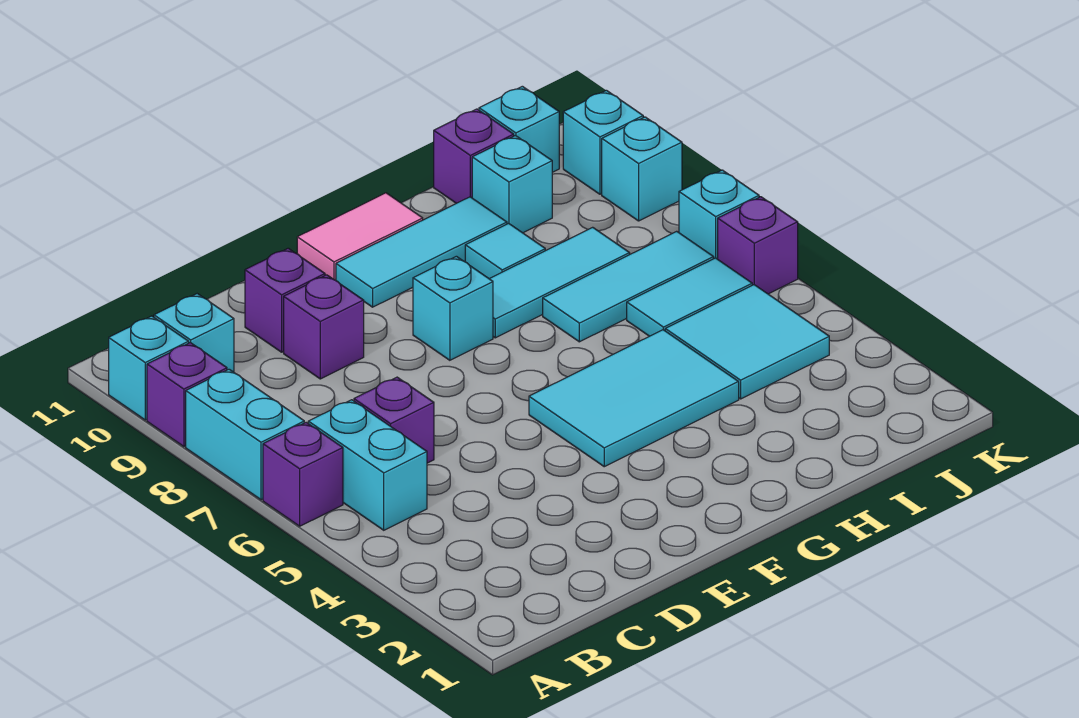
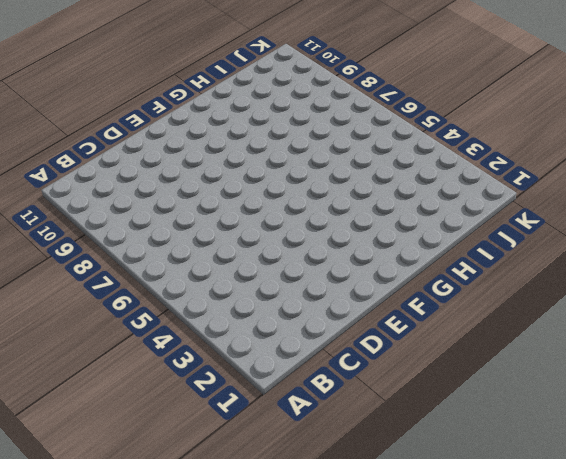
none -> purple brick A6 level 1
none -> cyan brick A7:A8 level 1
none -> purple brick A9 level 1

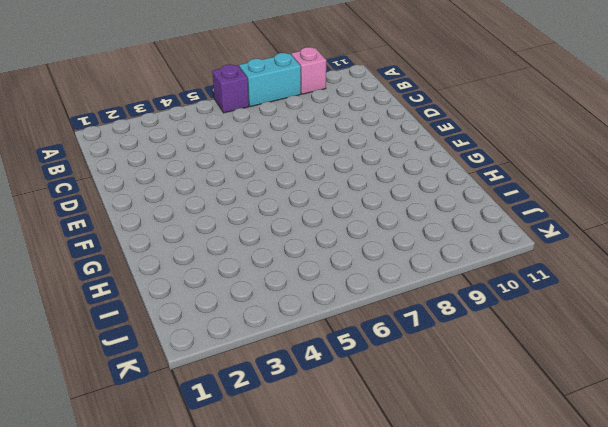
pink brick A9 level 1 -> purple brick A9 level 1
none -> cyan brick A10 level 1
none -> cyan brick B5:B6 level 1
none -> cyan brick B10 level 1

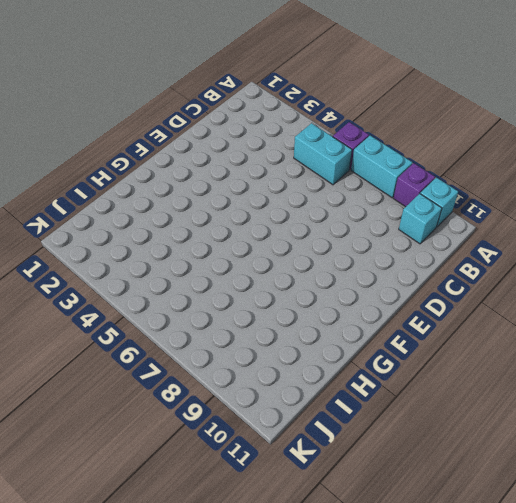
none -> purple brick C6 level 1
none -> purple brick D9 level 1
none -> purple brick D10 level 1

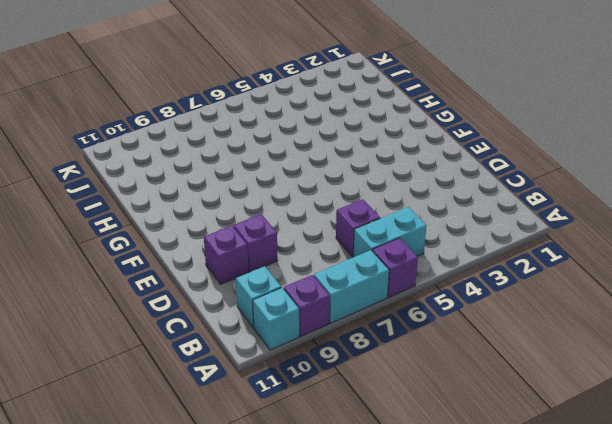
none -> cyan tile F4:H5 level 1
none -> cyan brick F8 level 1
none -> cyan tile F10:H10 level 1

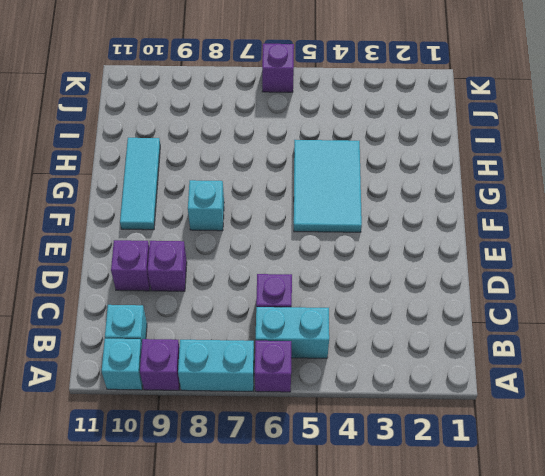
none -> pink tile F11:G11 level 1
none -> cyan tile G8:I8 level 1
none -> cyan tile H7:J7 level 1

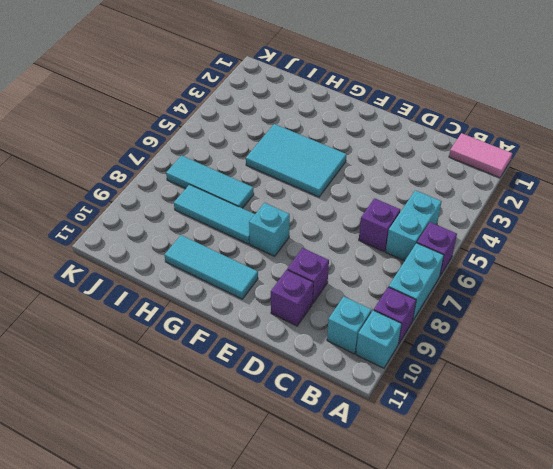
pink tile A1:B1 level 1 -> pink tile F11:G11 level 1
none -> cyan tile H9 level 1
none -> cyan tile I4:J5 level 1
none -> cyan tile I6:J6 level 1

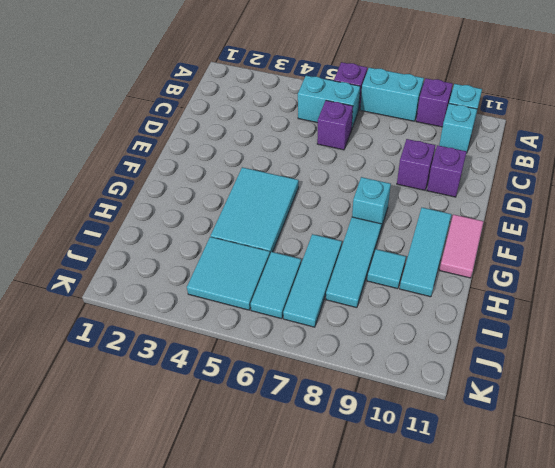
none -> cyan brick I10 level 1
none -> purple brick I11 level 1
none -> cyan brick J11 level 1

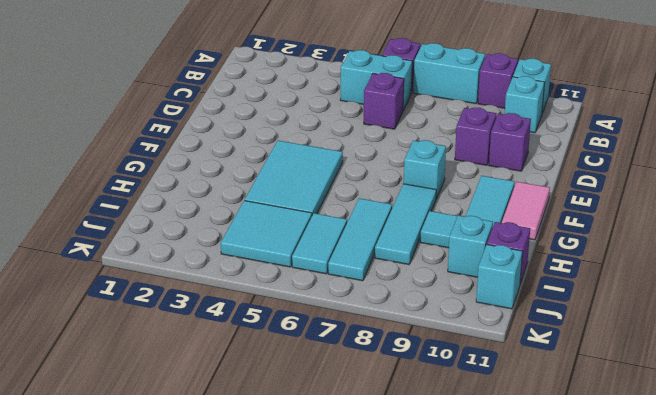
none -> purple brick K6 level 1
none -> cyan brick K7 level 1
none -> cyan brick K9 level 1

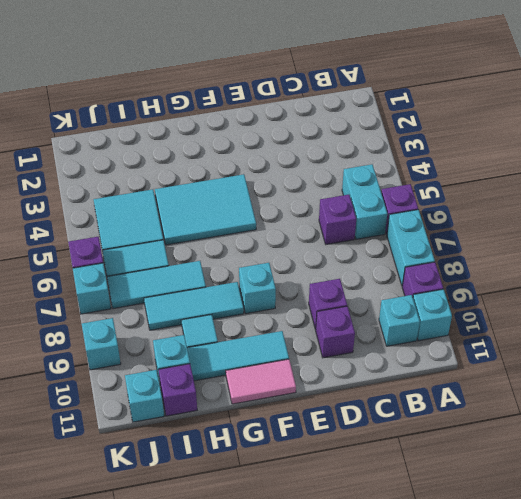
none -> cyan brick K10 level 1

